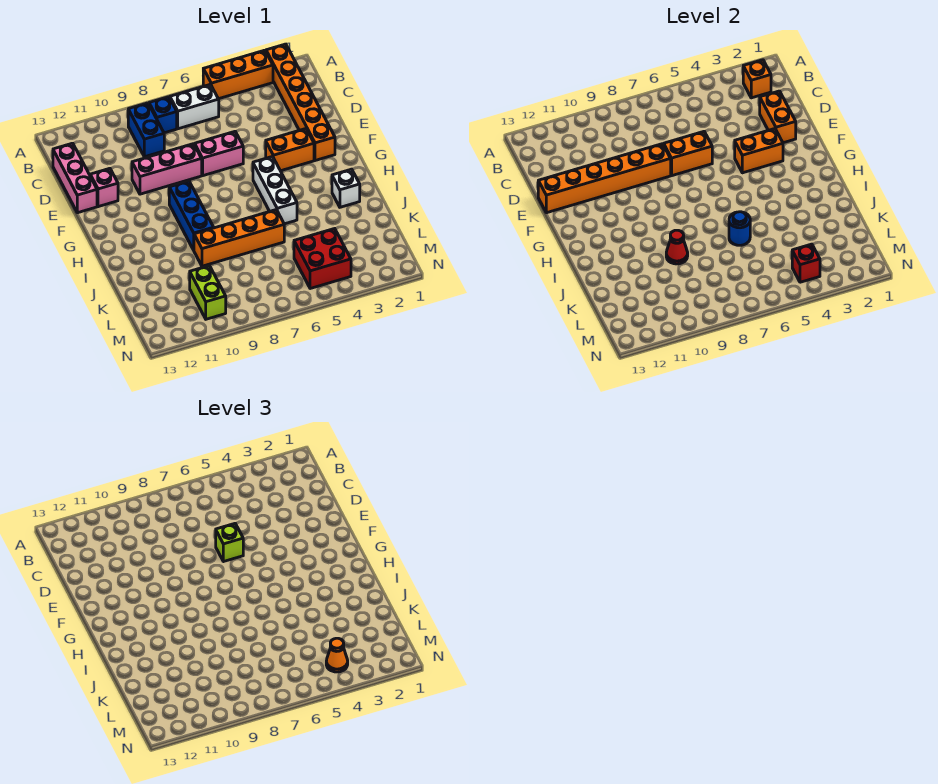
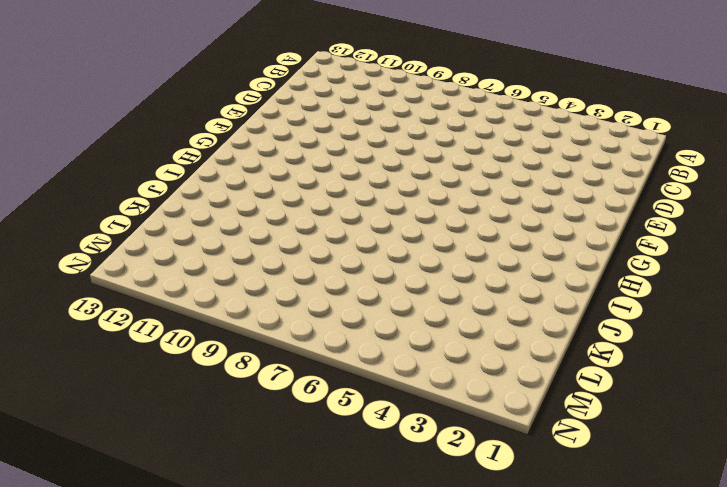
none -> orange brick A2:F2 level 1
none -> orange brick A3:A5 level 1
none -> white brick B6:B7 level 1

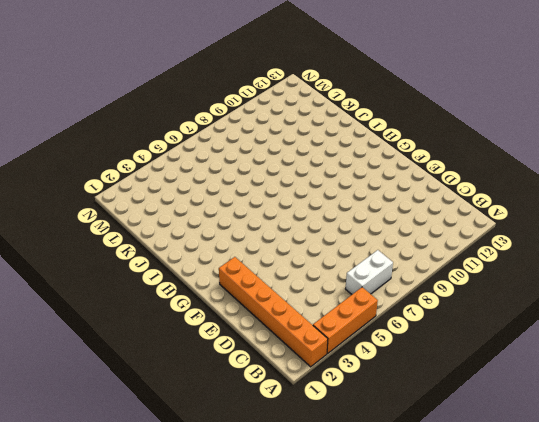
none -> blue brick B8 level 1
none -> blue brick B9:C9 level 1
none -> pink brick C13:E13 level 1

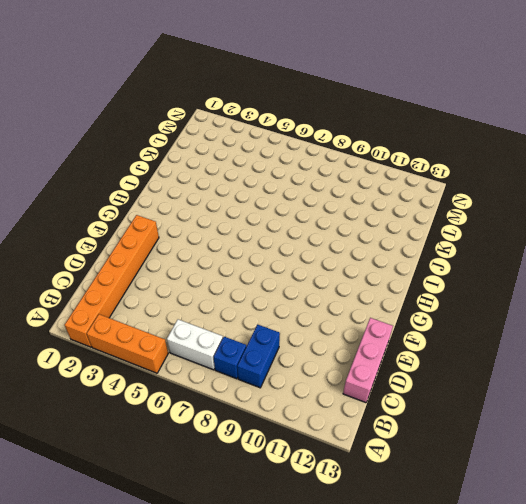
none -> pink brick E6:E7 level 1
none -> pink brick E8:E10 level 1
none -> pink brick E12 level 1

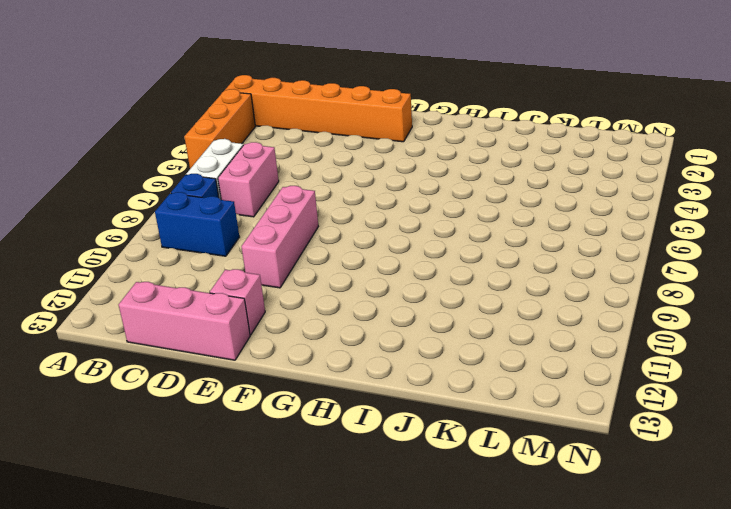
pink brick C6:C7 level 1 -> pink brick E6:E7 level 1
none -> orange brick F3:F4 level 1
none -> white brick G5:I5 level 1
none -> blue brick G9:I9 level 1

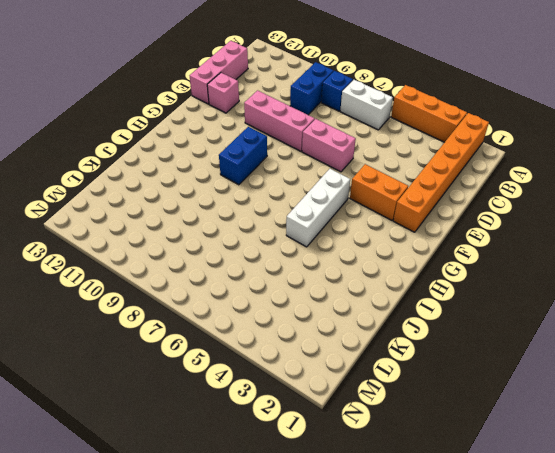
blue brick G9:H9 level 1 -> blue brick G9:I9 level 1
none -> white brick I2 level 1
none -> orange brick J6:J9 level 1
none -> red brick L4:M5 level 1

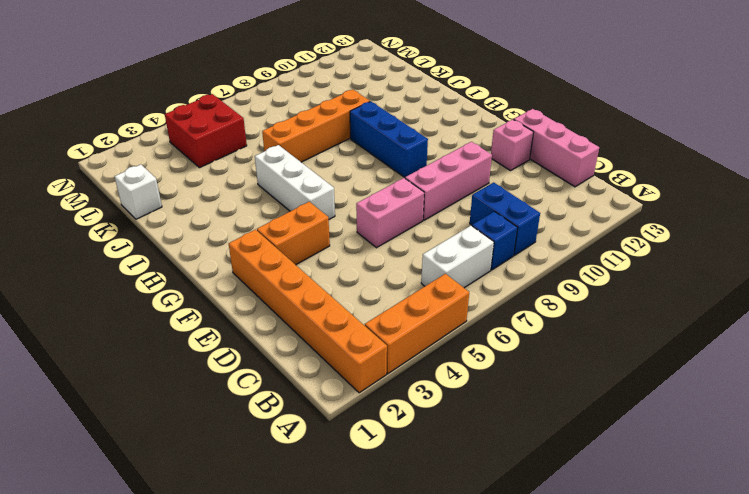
white brick K1 level 1 -> white brick I2 level 1
none -> lime brick L10:M10 level 1
none -> orange brick B2 level 2
none -> orange brick D2:E2 level 2

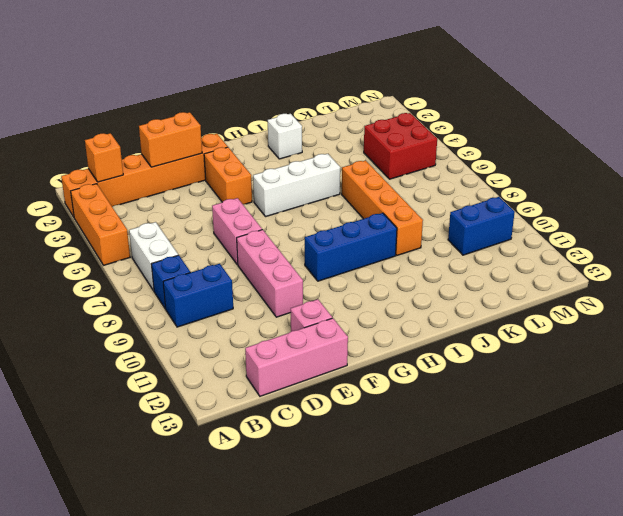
blue brick L10:M10 level 1 -> lime brick L10:M10 level 1
none -> orange brick E6:E7 level 2
none -> orange brick E8:E13 level 2
none -> orange brick F3:F4 level 2

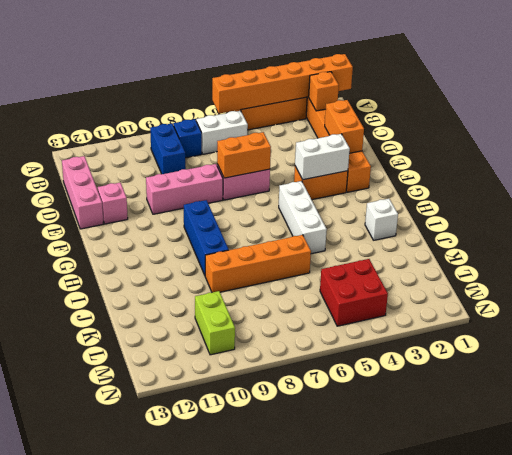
orange brick A1:A6 level 2 -> orange brick E8:E13 level 2
white brick F3:F4 level 2 -> orange brick F3:F4 level 2
none -> blue round brick J6 level 2
none -> red cone J9 level 2
none -> red brick M4 level 2

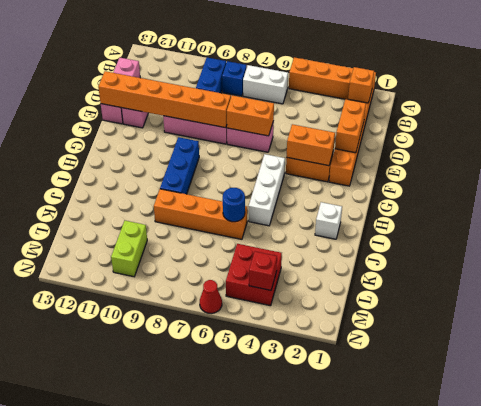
red cone N6 level 1 -> red cone J9 level 2
none -> lime brick E6 level 3
none -> orange cone M4 level 3

